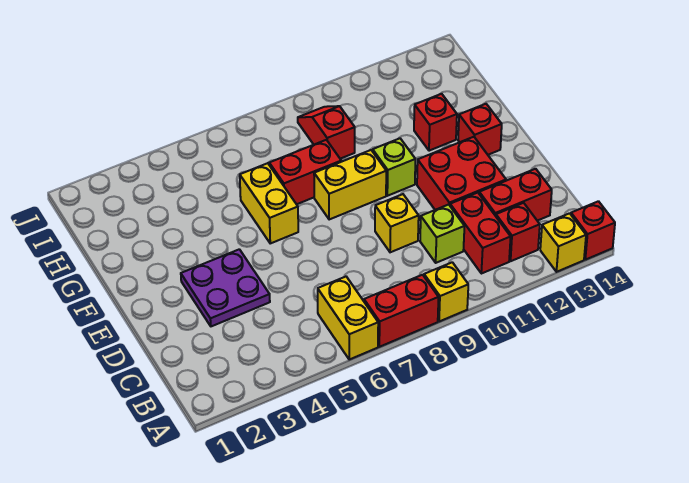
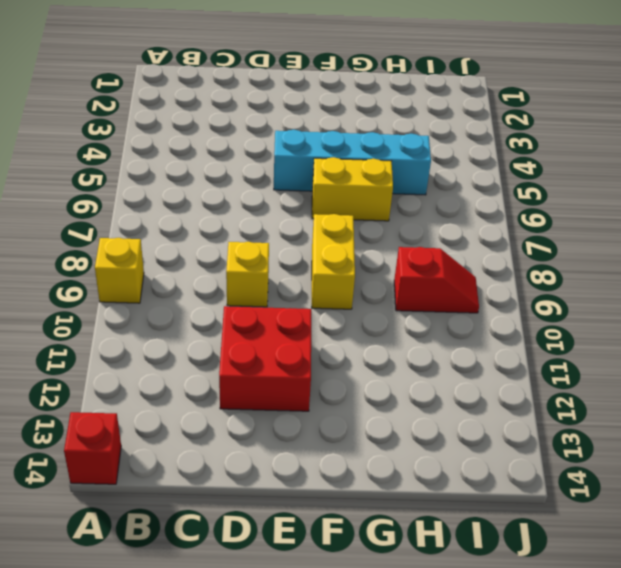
cyan brick E5:H5 level 1 -> none
none -> yellow brick A6:B6 level 1
none -> red brick A7:A8 level 1
none -> yellow brick A13 level 1

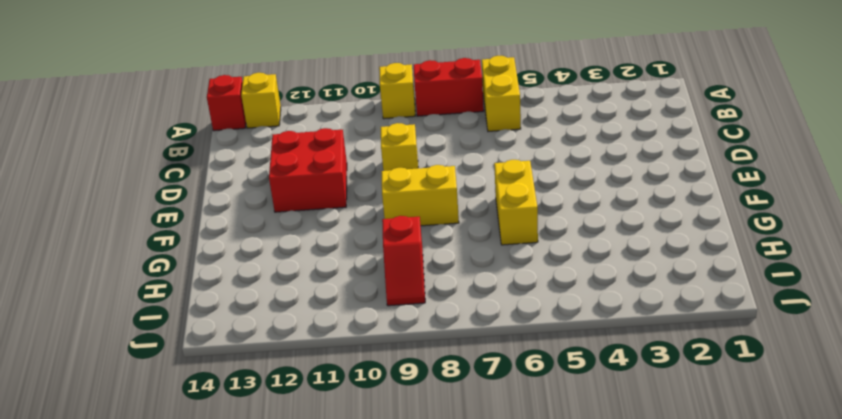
none -> red brick B11:C11 level 1
none -> red brick B12 level 1
none -> lime brick C10 level 1

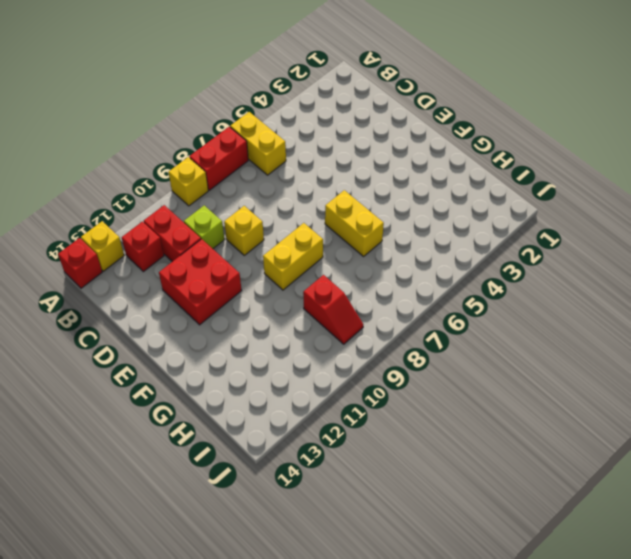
none -> red brick C12:C13 level 1
none -> purple plate D3:E4 level 1
none -> lime brick F10 level 1

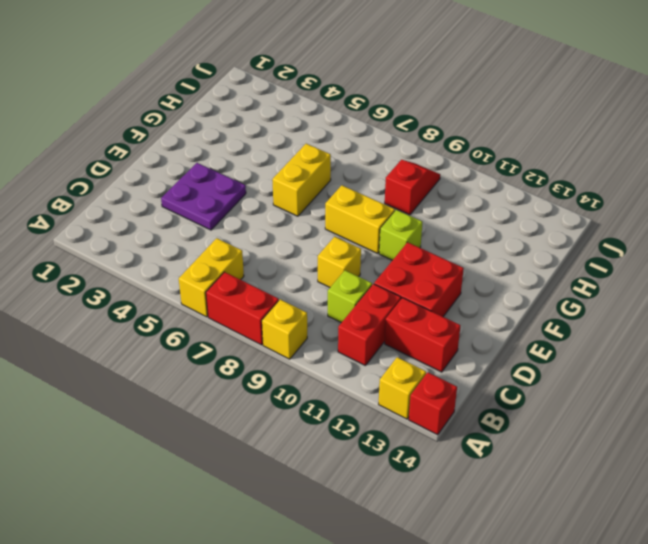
none -> red brick B12 level 1
none -> red brick F13 level 1
none -> red brick G7:G8 level 1

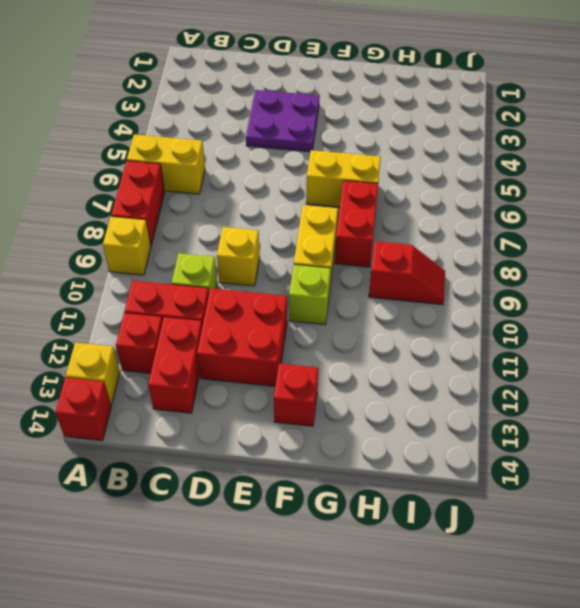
none -> red brick G12 level 1

